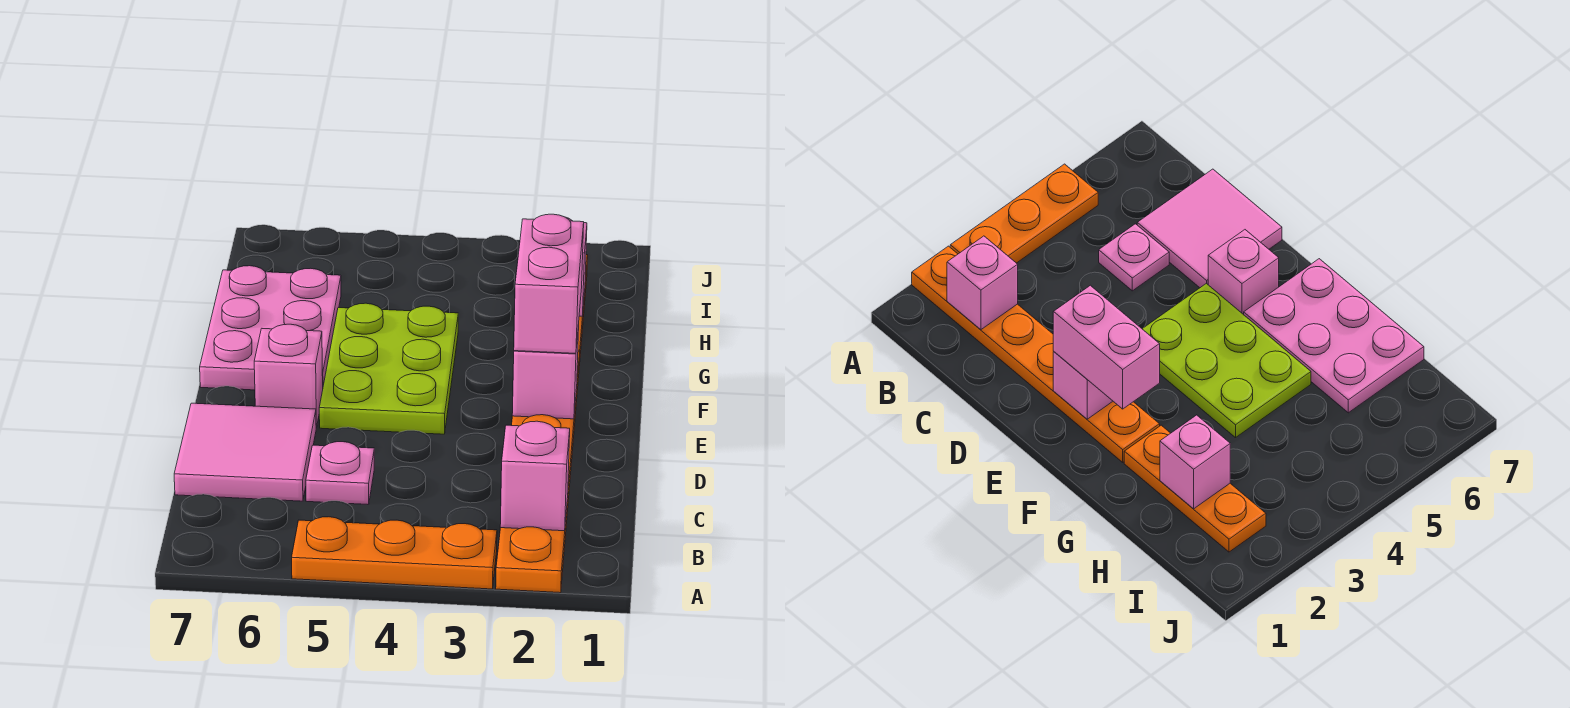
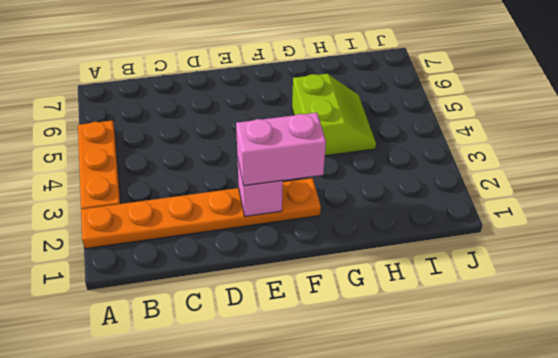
lime slope G4:H5 level 1 top G -> lime plate E4:G5 level 1
none -> pink plate C5 level 1
none -> pink tile C6:D7 level 1
none -> pink brick E6 level 1

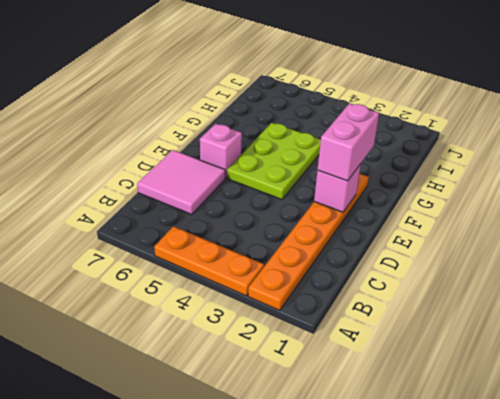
none -> pink plate C5 level 1
none -> pink plate F6:H7 level 1
none -> orange plate G2:I2 level 1

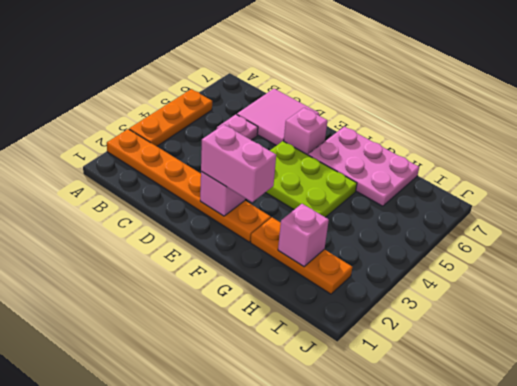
none -> pink brick B2 level 2

